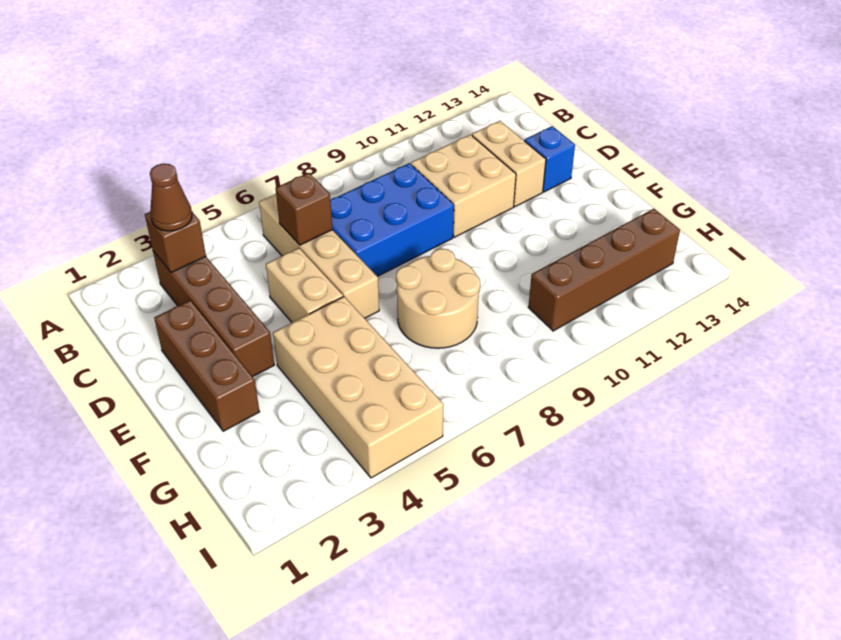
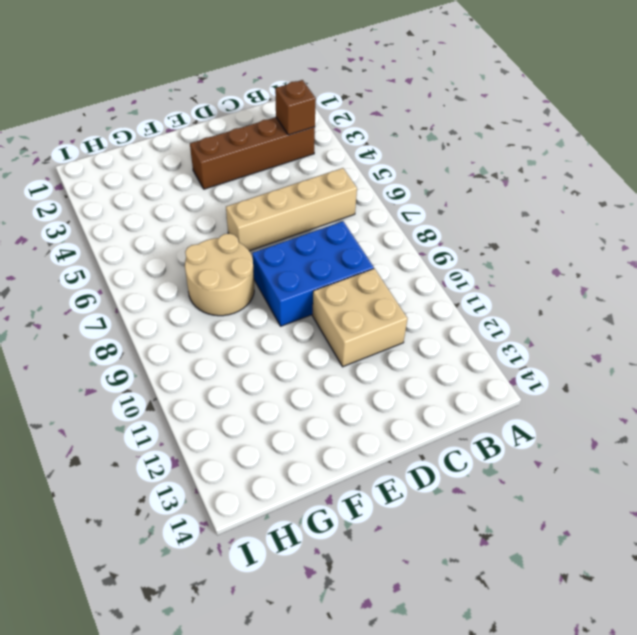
blue brick C8:E9 level 1 -> blue brick C7:D9 level 1
none -> tan brick C12:D12 level 1
none -> brown brick D2:F2 level 1
none -> tan brick D5:E5 level 1

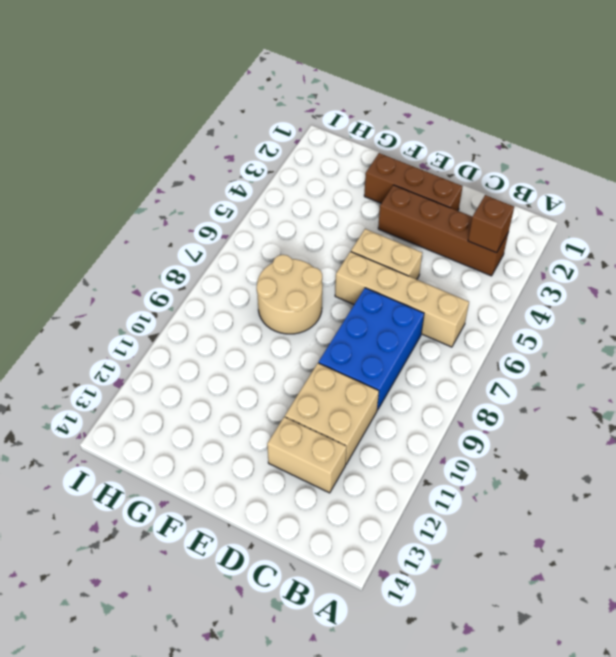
none -> blue brick D13 level 1
none -> tan brick F4:I5 level 1
none -> brown brick H10:H13 level 1

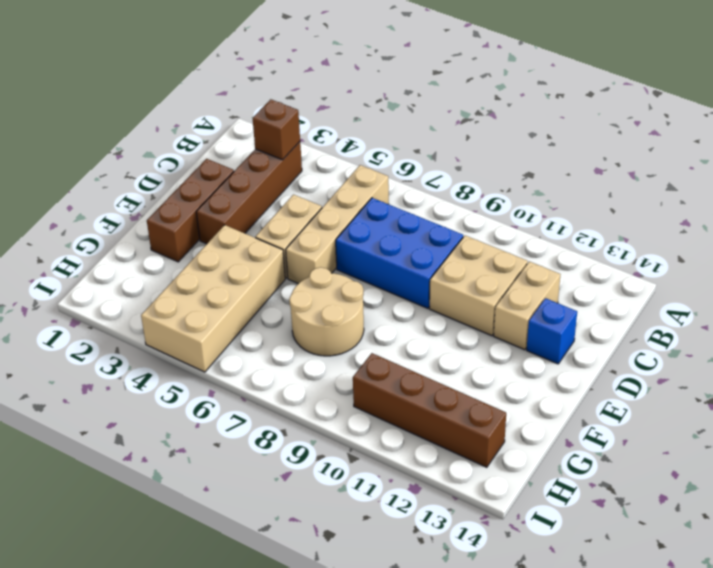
none -> brown brick C6 level 2
none -> brown cone B3 level 3

